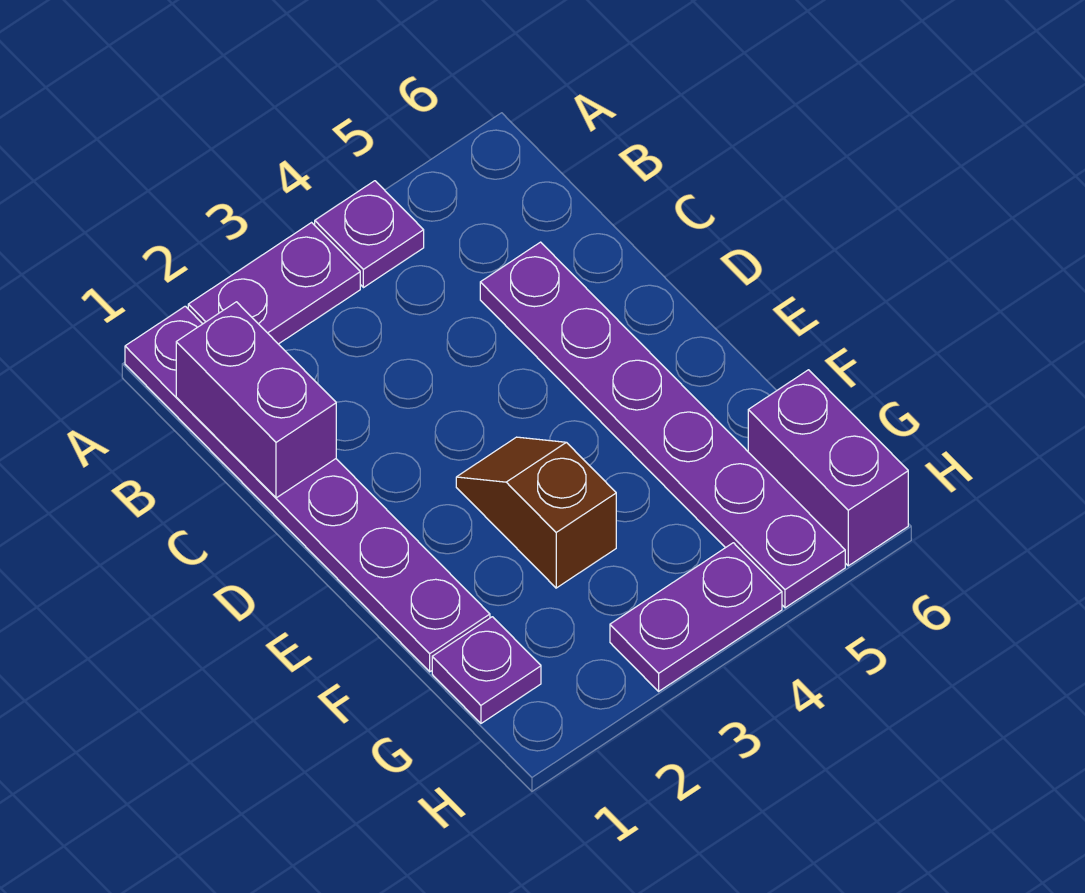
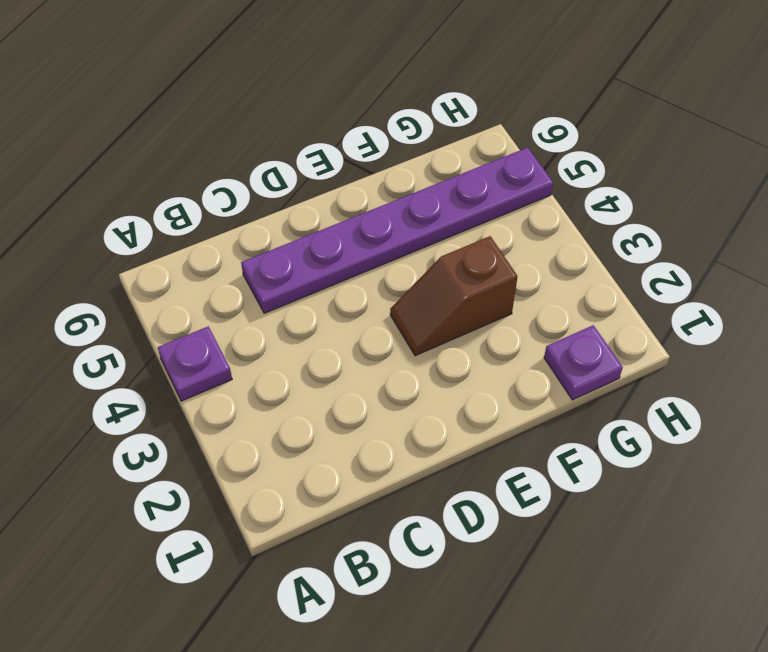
none -> purple plate A1:F1 level 1
none -> purple plate A2:A3 level 1

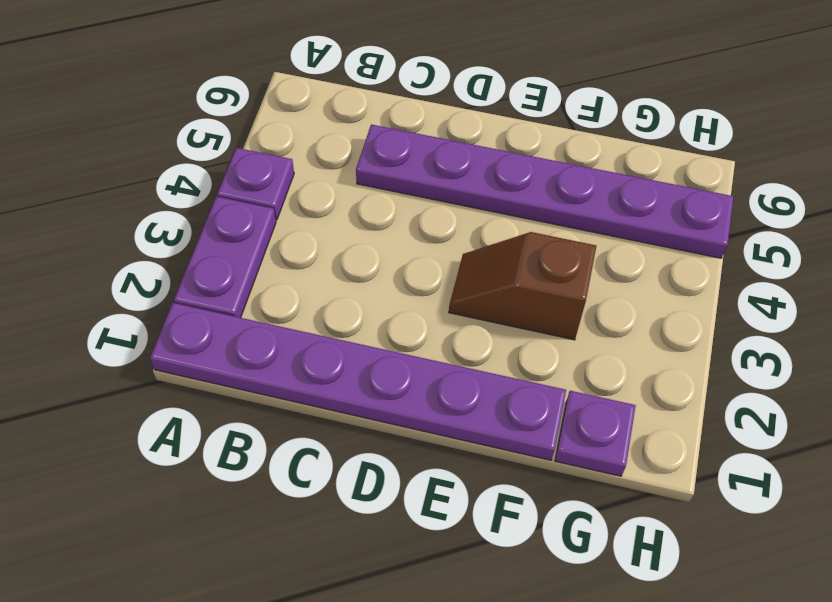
none -> purple brick G6:H6 level 1
none -> purple plate H3:H4 level 1

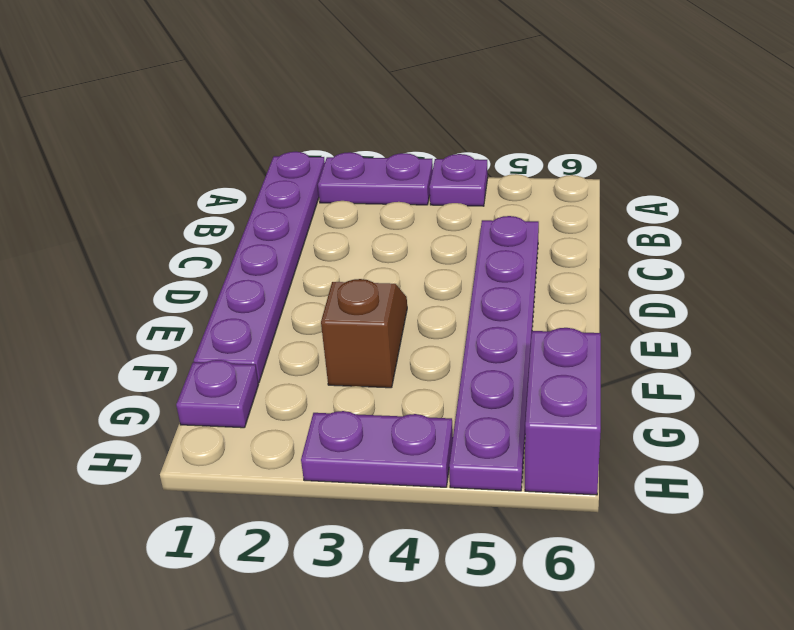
none -> purple brick B1:C1 level 2

